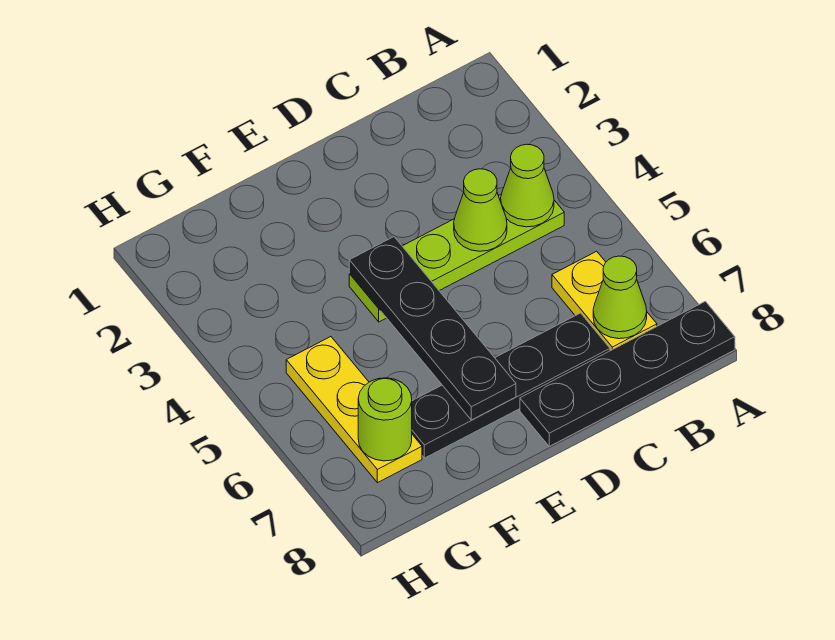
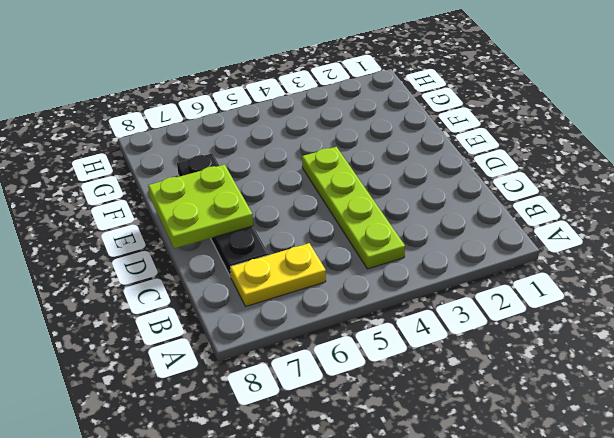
lime plate D7:E8 level 2 -> black plate E4:E7 level 2
none -> black plate A8:D8 level 1
none -> yellow plate G5:G7 level 1

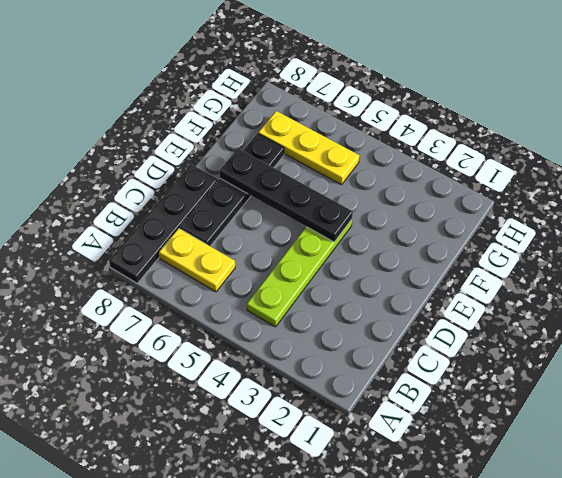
none -> lime cone B4 level 2
none -> lime cone B7 level 2

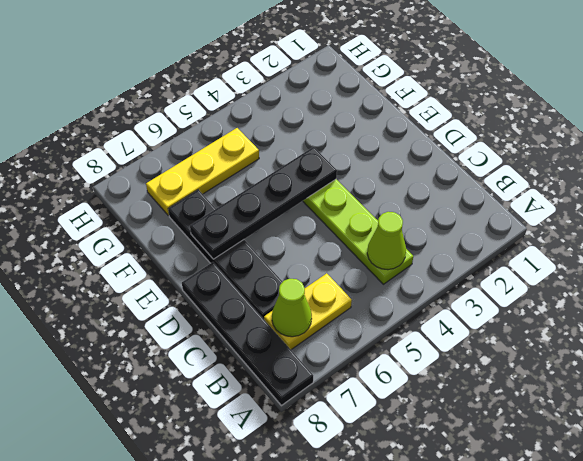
none -> lime cone C4 level 2
none -> lime round brick G7 level 2

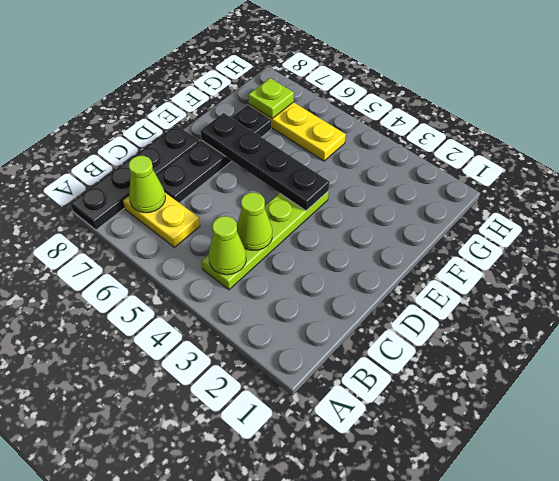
lime plate G7 level 2 -> lime round brick G7 level 2

